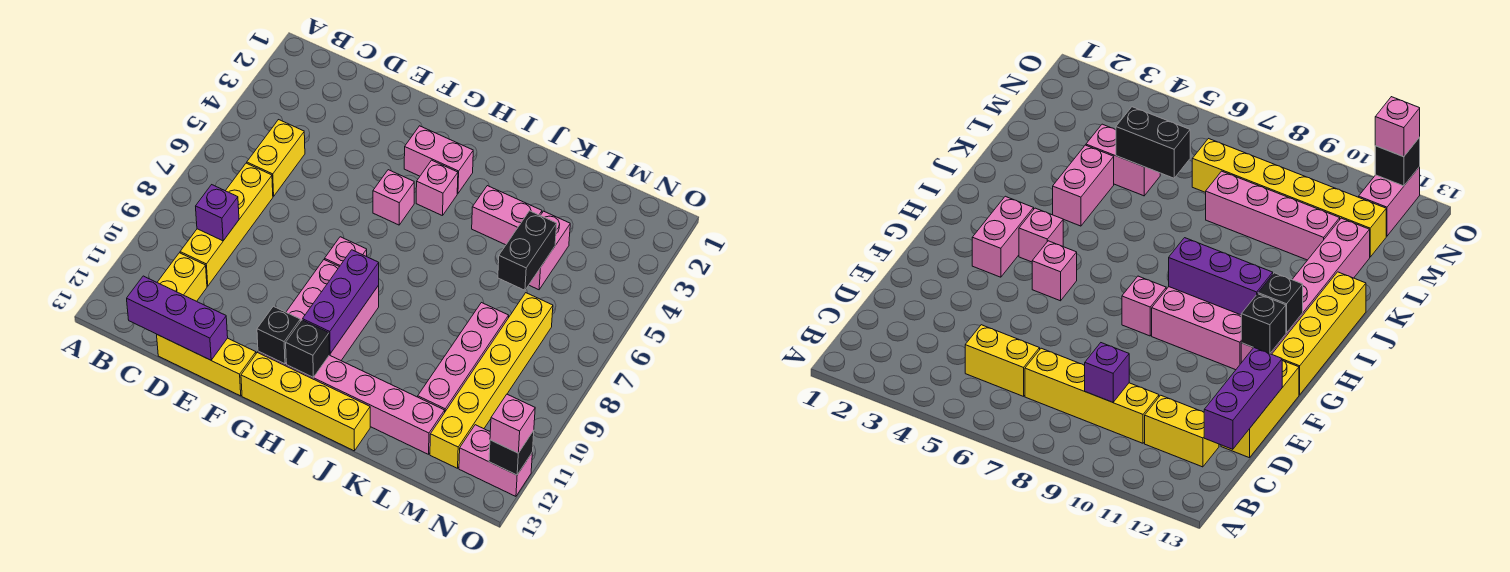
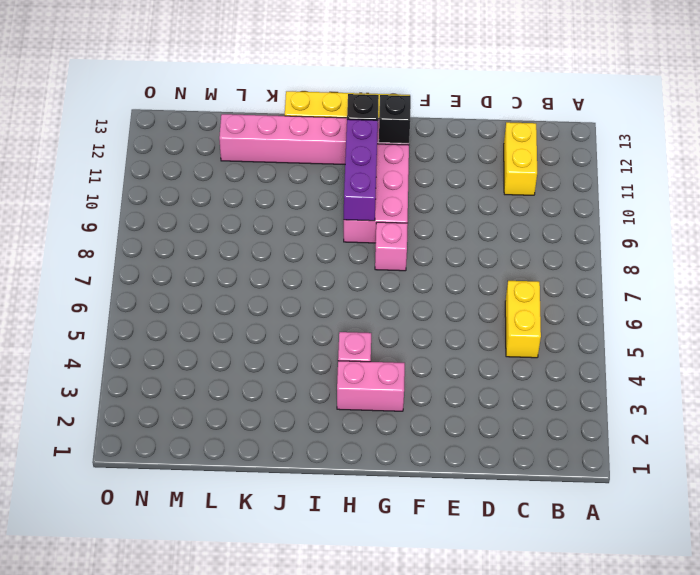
none -> yellow brick C7:C10 level 1
none -> yellow brick D13:F13 level 1
none -> pink brick G5 level 1

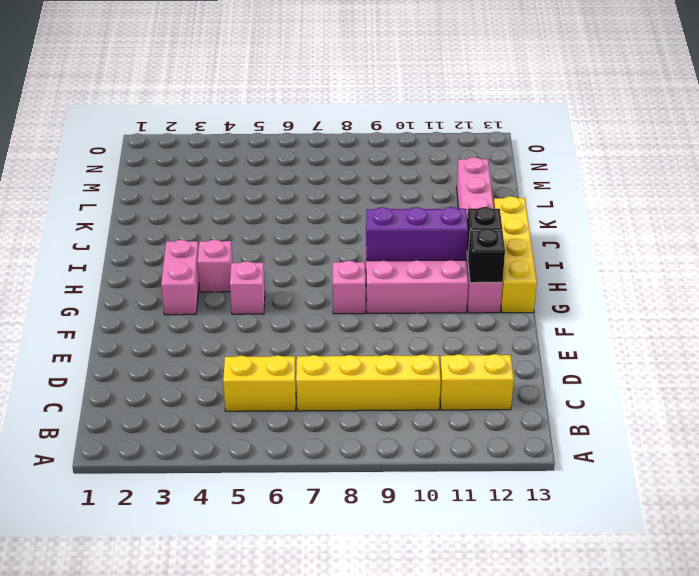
none -> yellow brick D13:F13 level 1
none -> pink brick J4:K4 level 1
none -> pink brick L4:L5 level 1

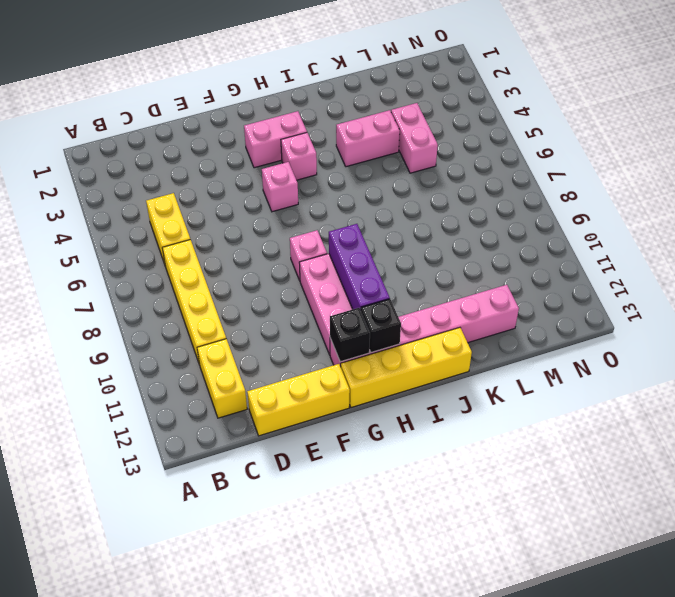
none -> pink brick L8:L11 level 1
none -> yellow brick M7:M12 level 1
none -> pink brick N12:O12 level 1

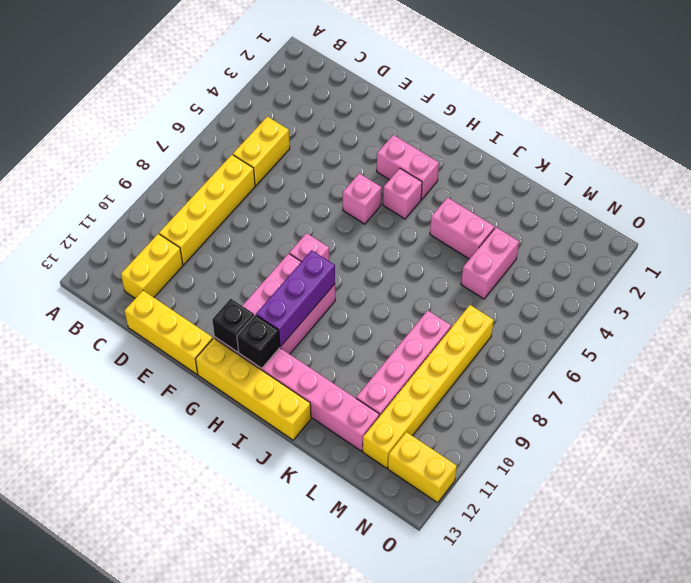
yellow brick N12:O12 level 1 -> pink brick N12:O12 level 1
none -> purple brick C9 level 2
none -> purple brick C13:E13 level 2
none -> black brick L5:L6 level 2

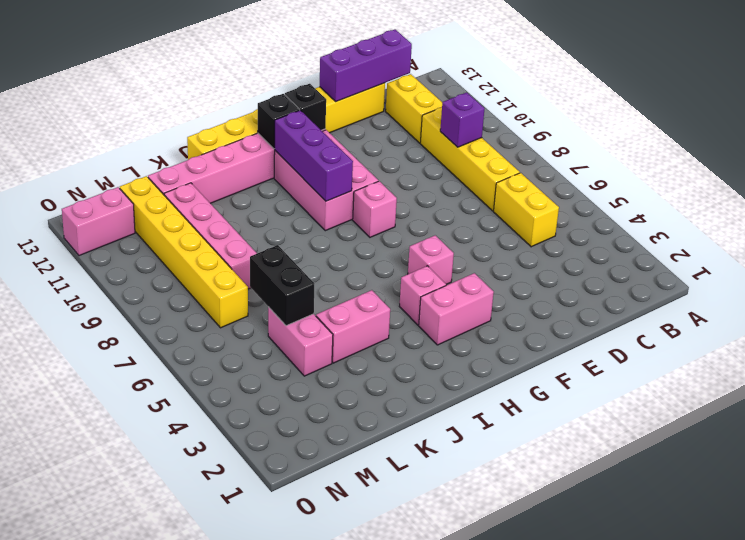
none -> black brick O12 level 2
none -> pink brick O12 level 3

